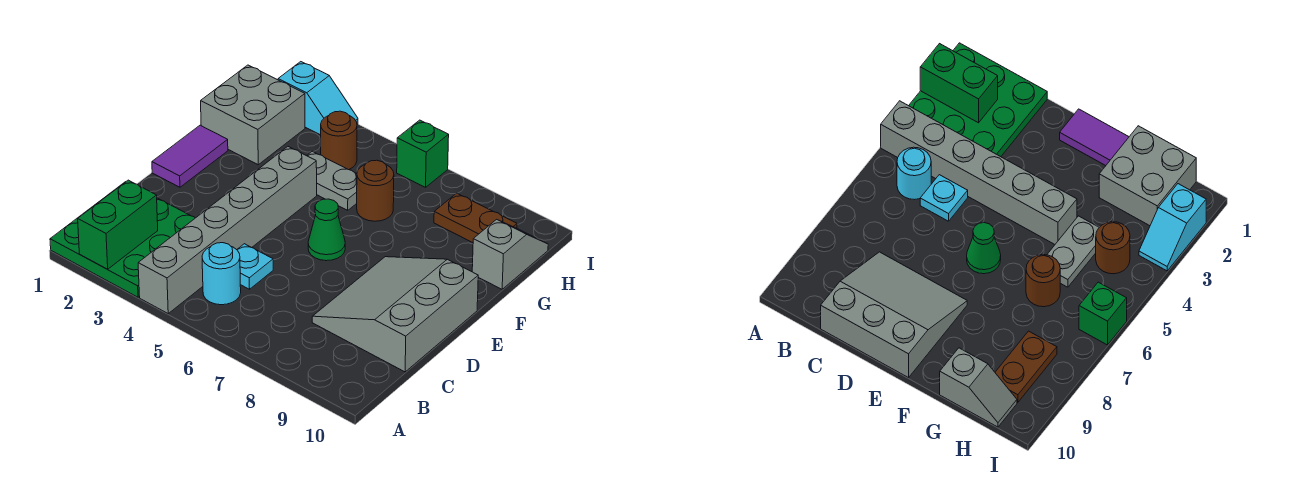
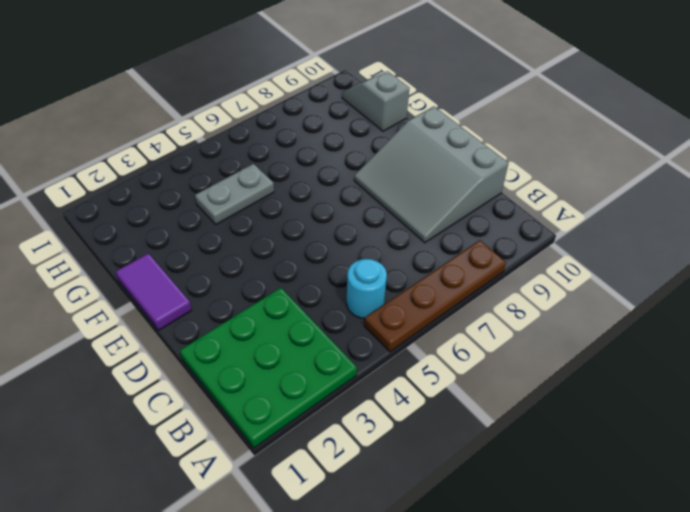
brown plate A5:A8 level 1 -> none
none -> grey brick A4:F4 level 1
none -> cyan plate C5 level 1
none -> green cone E6 level 1

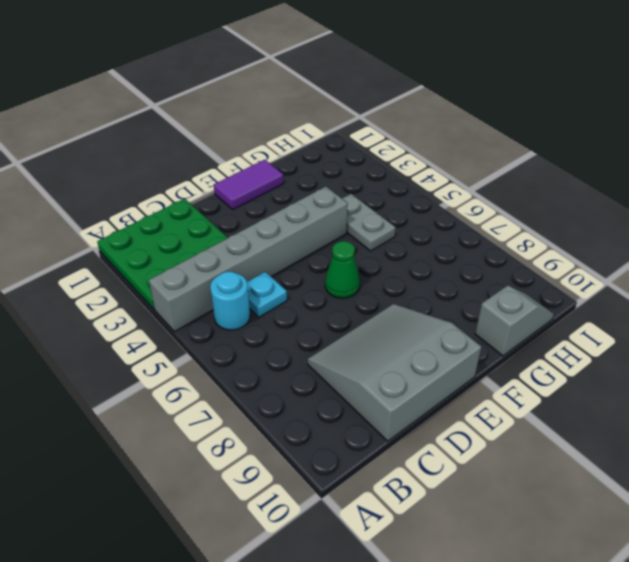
none -> grey brick G1:H2 level 1
none -> brown round brick G6 level 1
none -> brown round brick H4 level 1

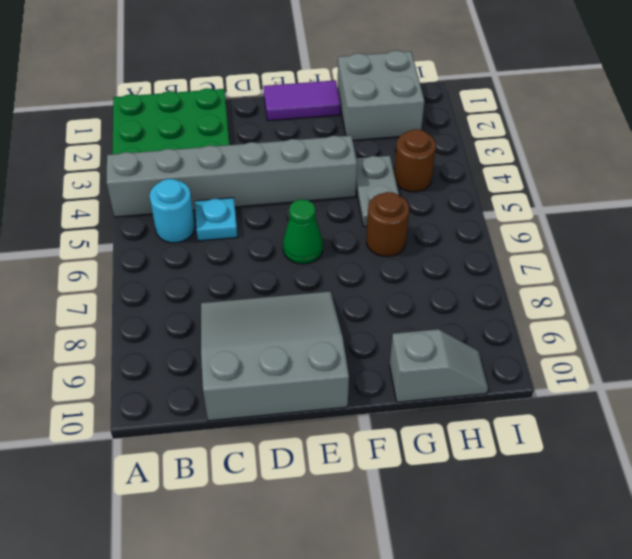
none -> brown plate H8:H9 level 1
none -> cyan slope I2:I3 level 1 top 2
none -> green brick I6 level 1

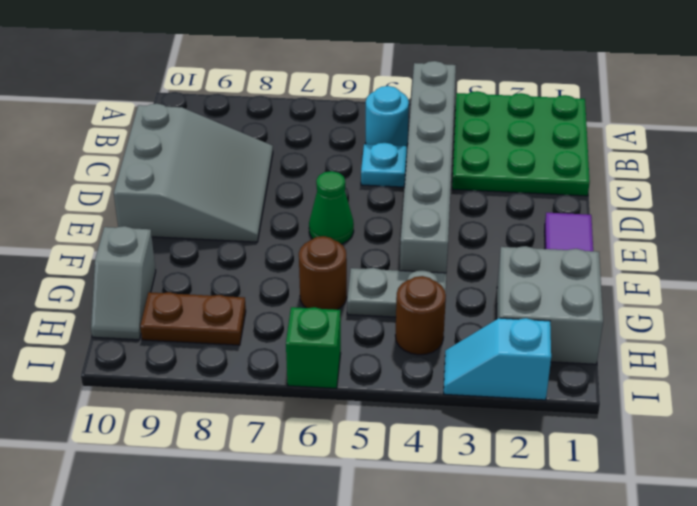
none -> green brick A2:B2 level 2

